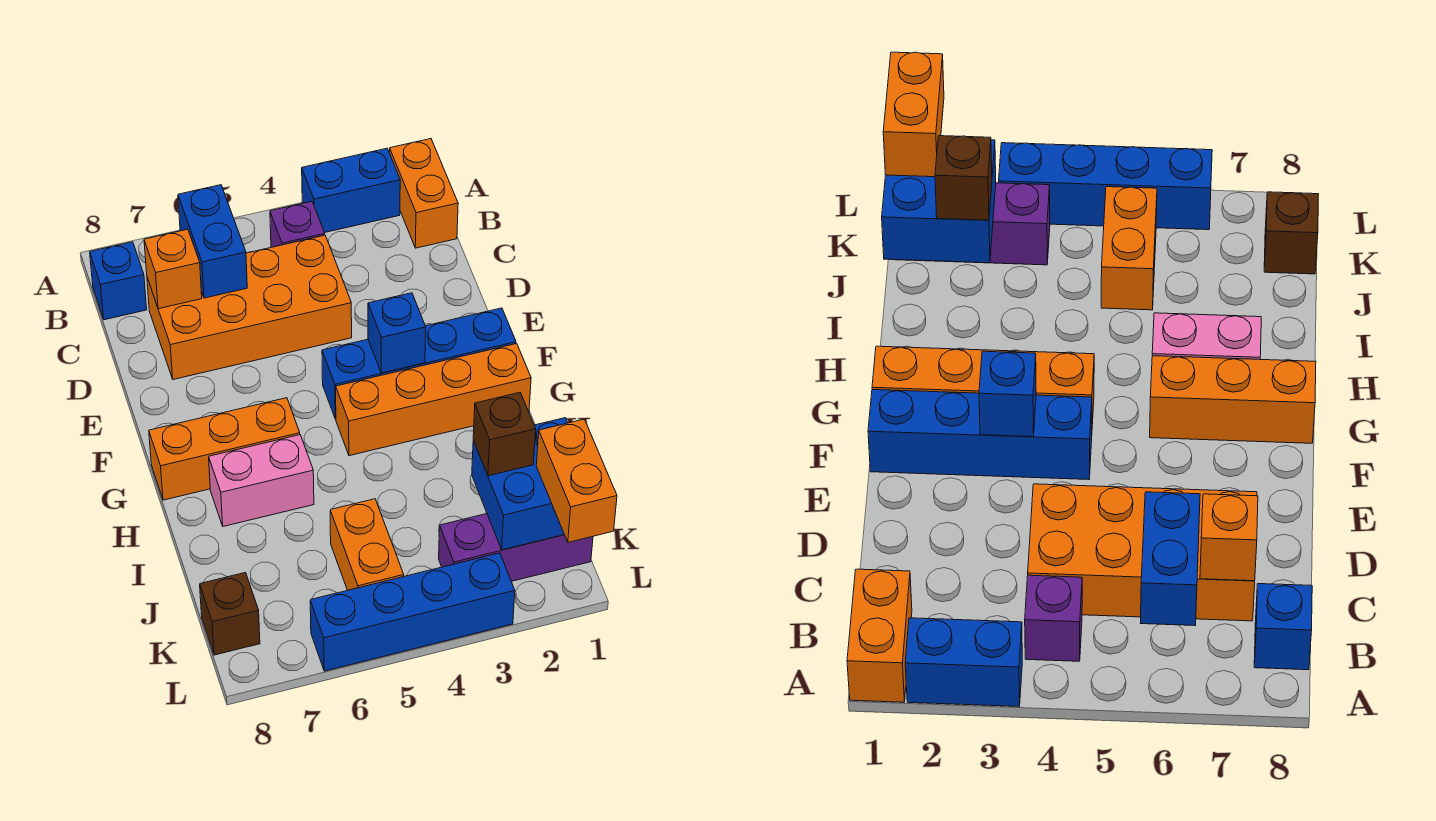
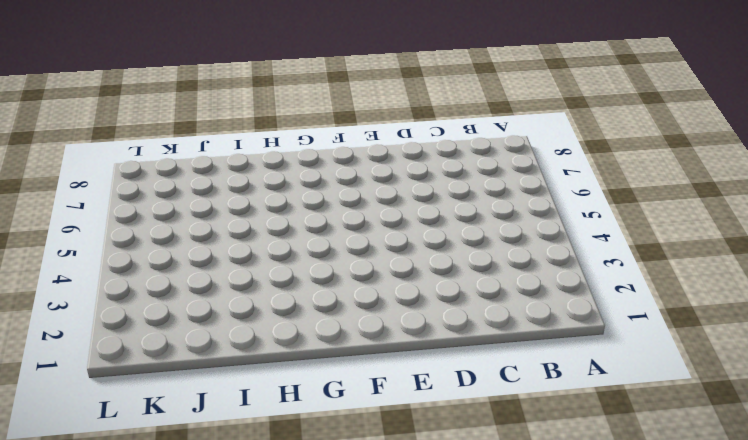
none -> orange brick A1:B1 level 1
none -> blue brick A2:A3 level 1
none -> purple brick B4 level 1

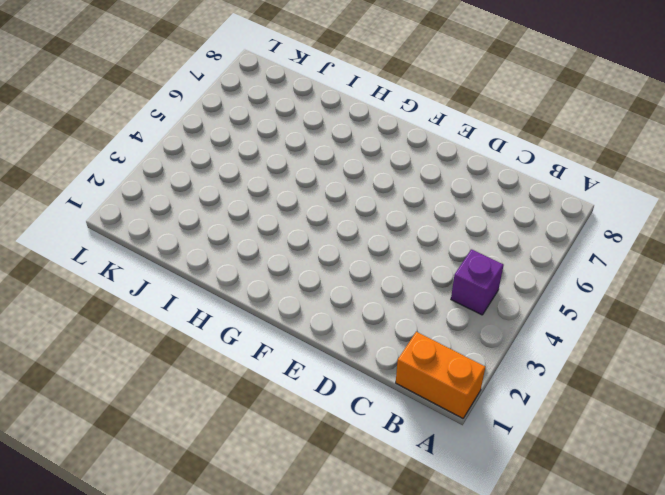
none -> blue brick A2:A3 level 1
none -> blue brick B8 level 1
none -> orange brick C4:D7 level 1

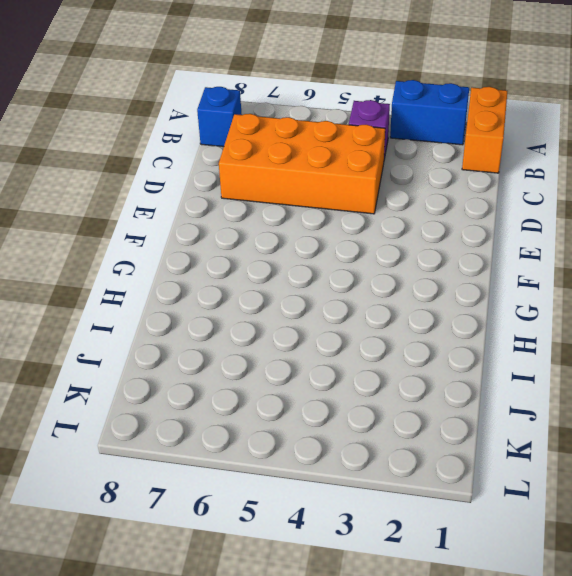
none -> blue brick F1:F4 level 1
none -> orange brick G1:G4 level 1
none -> orange brick G6:G8 level 1

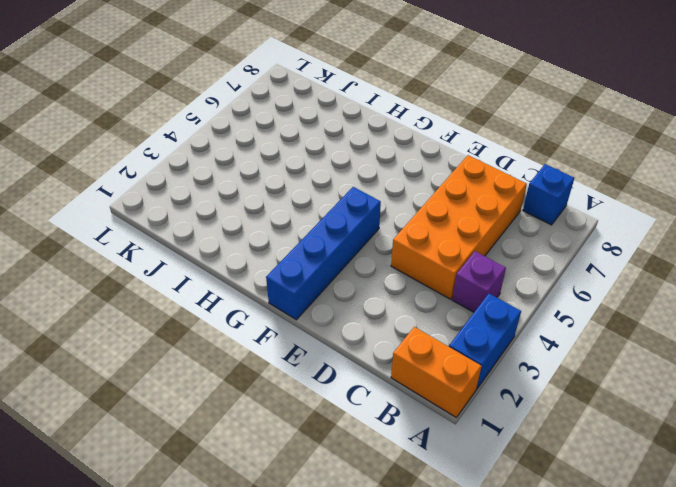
none -> orange brick G1:G4 level 1
none -> orange brick G6:G8 level 1
none -> pink brick H6:H7 level 1

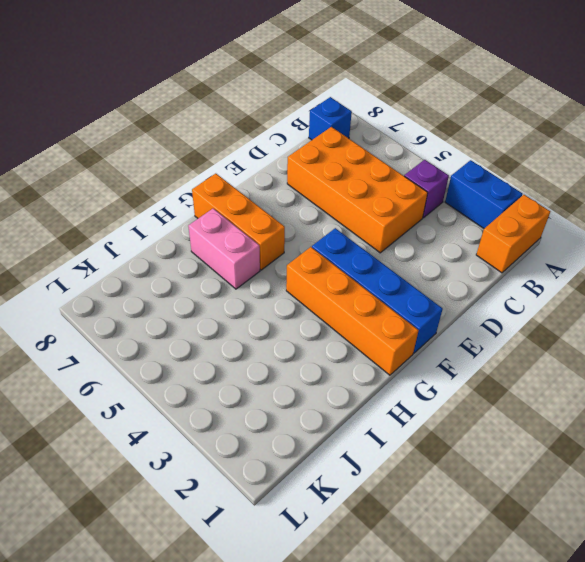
none -> orange brick J5:K5 level 1
none -> purple brick K1:K3 level 1
none -> brown brick K8 level 1

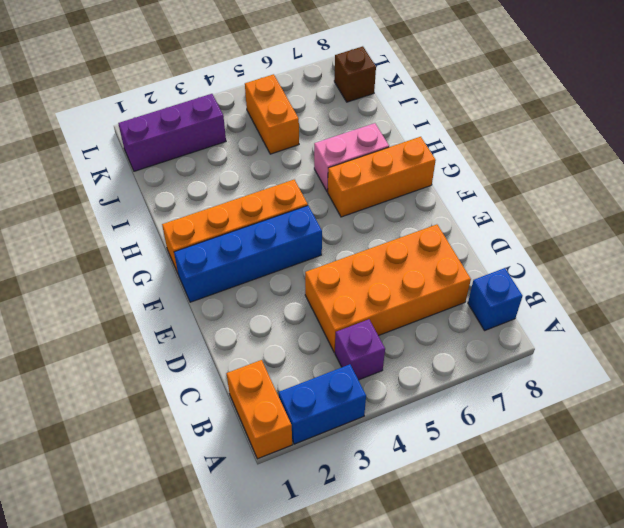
none -> blue brick L3:L6 level 1
none -> blue brick B6:C6 level 2
none -> orange brick C7 level 2

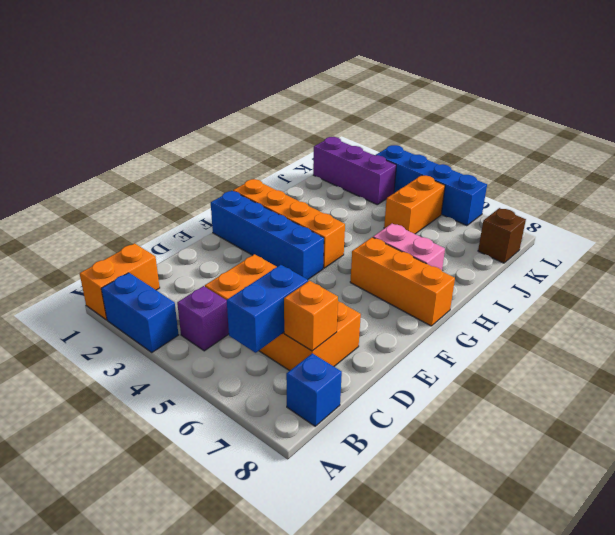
none -> blue brick F3 level 2
none -> blue brick J1:K2 level 2
none -> brown brick J2 level 3

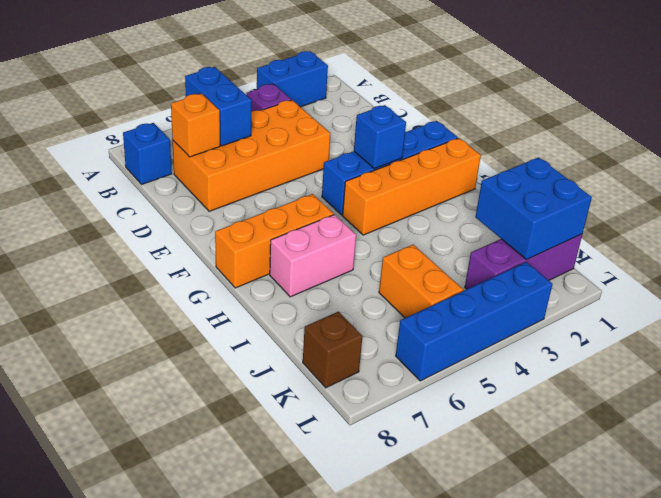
none -> orange brick A1:B1 level 1
none -> brown brick J2 level 3
none -> orange brick K1:L1 level 3

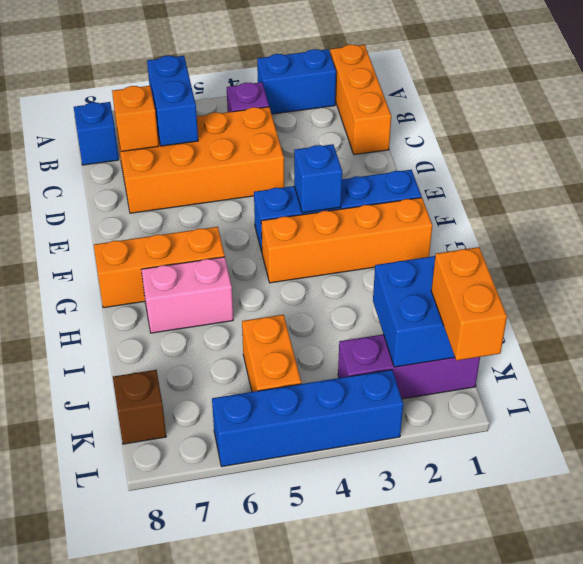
orange brick A1:C1 level 1 -> orange brick A1:B1 level 1
none -> brown brick J2 level 3

